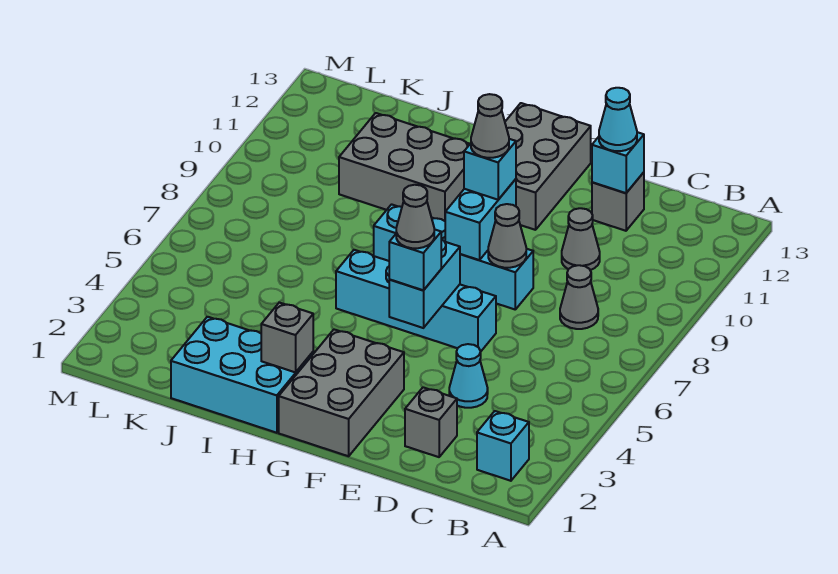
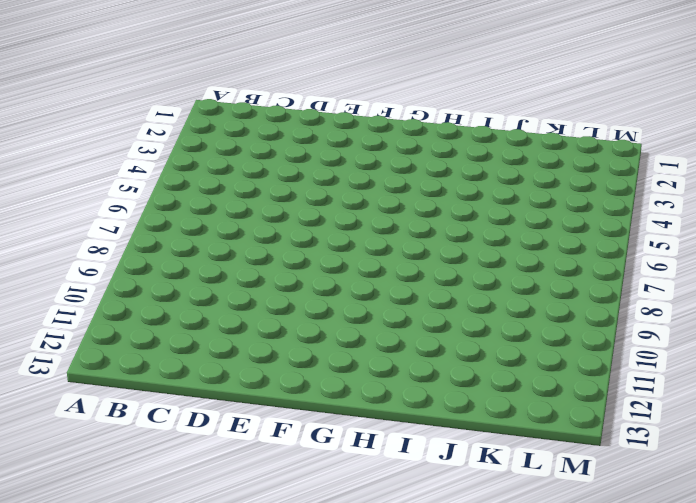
none -> cyan brick B2 level 1
none -> grey cone C8 level 1
none -> grey brick D2 level 1

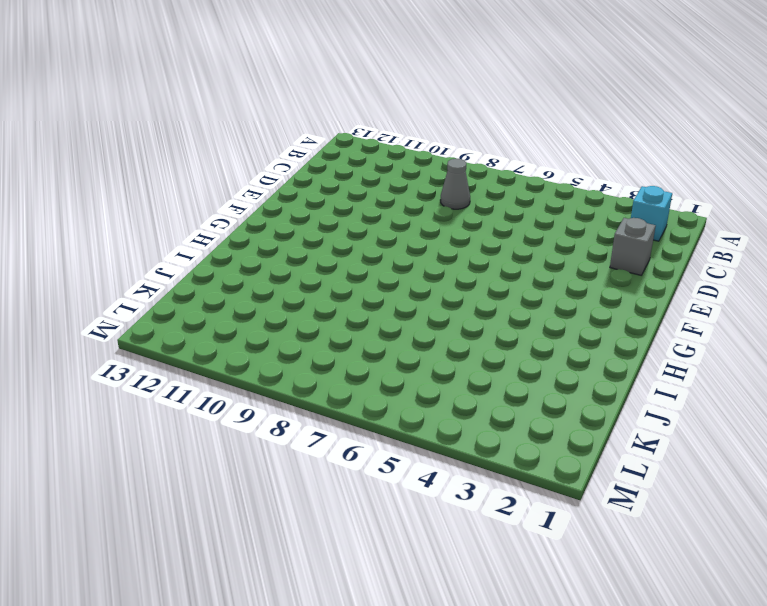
none -> cyan cone D4 level 1
none -> grey cone D10 level 1
none -> grey brick D12 level 1

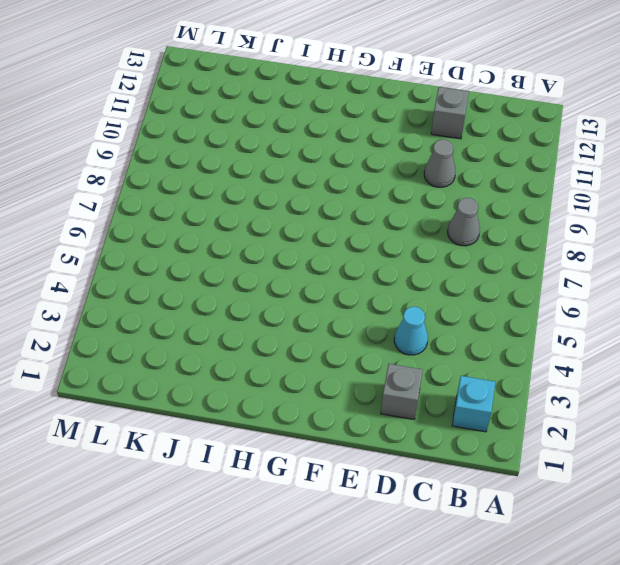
none -> cyan brick E6:H6 level 1
none -> cyan brick E8:H8 level 1
none -> grey brick F1:G3 level 1

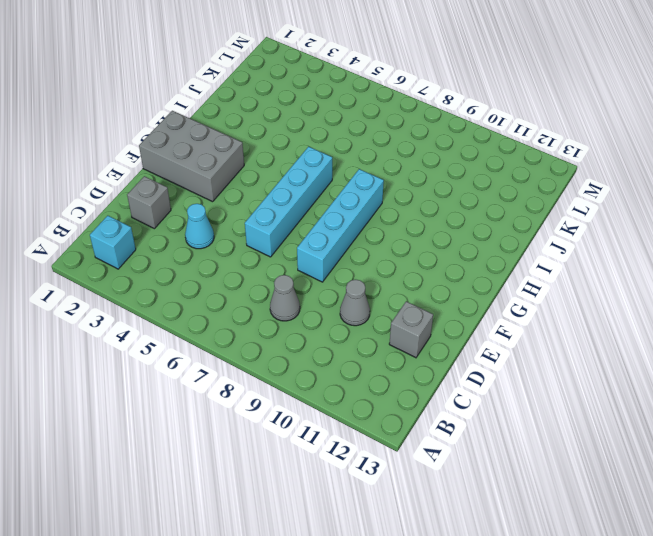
none -> grey brick F11:G13 level 1
none -> cyan brick H1:J2 level 1
none -> grey brick H10:J11 level 1

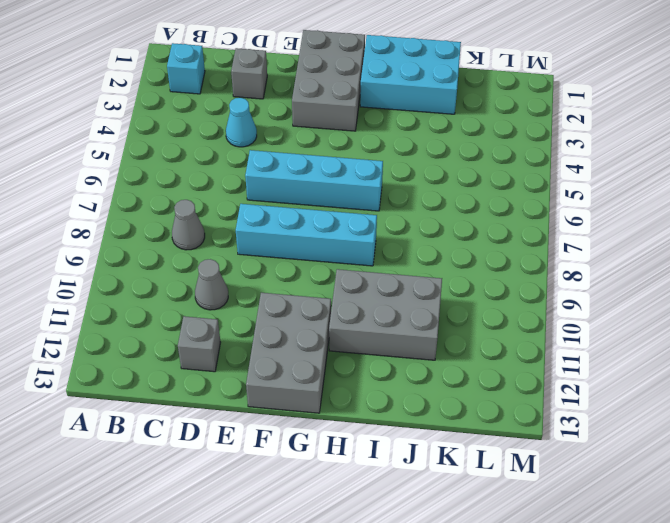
none -> cyan brick D12 level 2
none -> grey cone E8 level 2
none -> cyan brick F5:F6 level 2

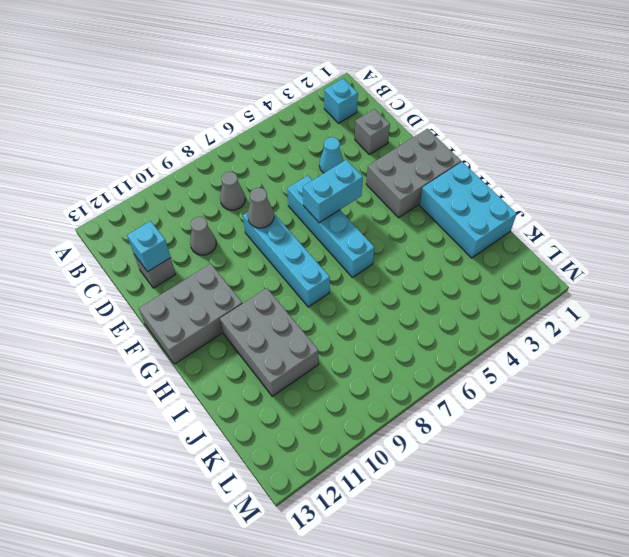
none -> cyan brick F8:F9 level 2
none -> grey brick H2 level 2
none -> cyan cone D12 level 3

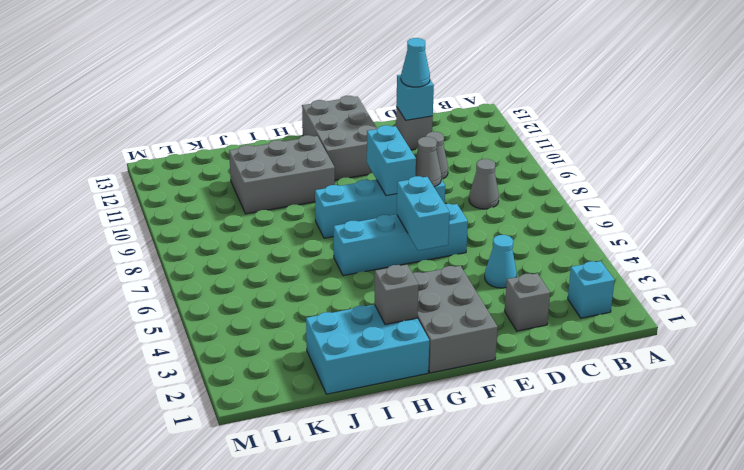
none -> cyan brick F5 level 3
none -> cyan brick F9 level 3
none -> grey cone F5 level 4

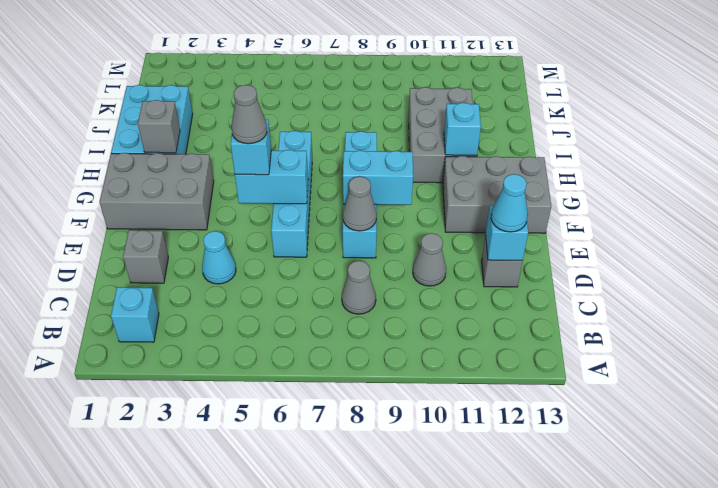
cyan brick H11 level 2 -> cyan brick F9 level 3
none -> grey cone F9 level 4

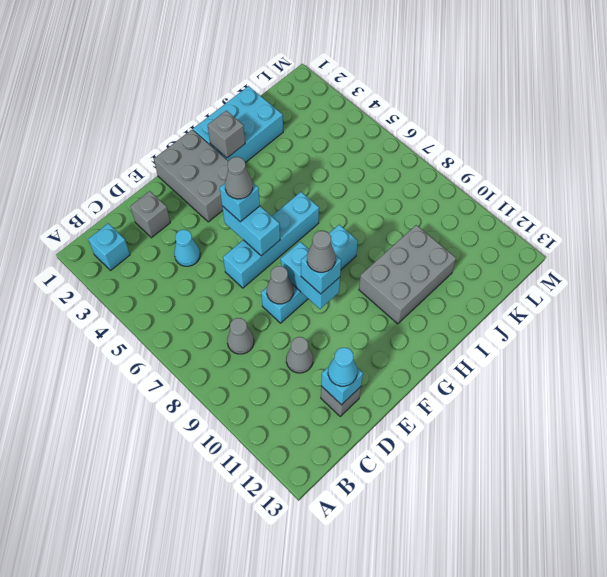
none -> grey brick F11:G13 level 1

